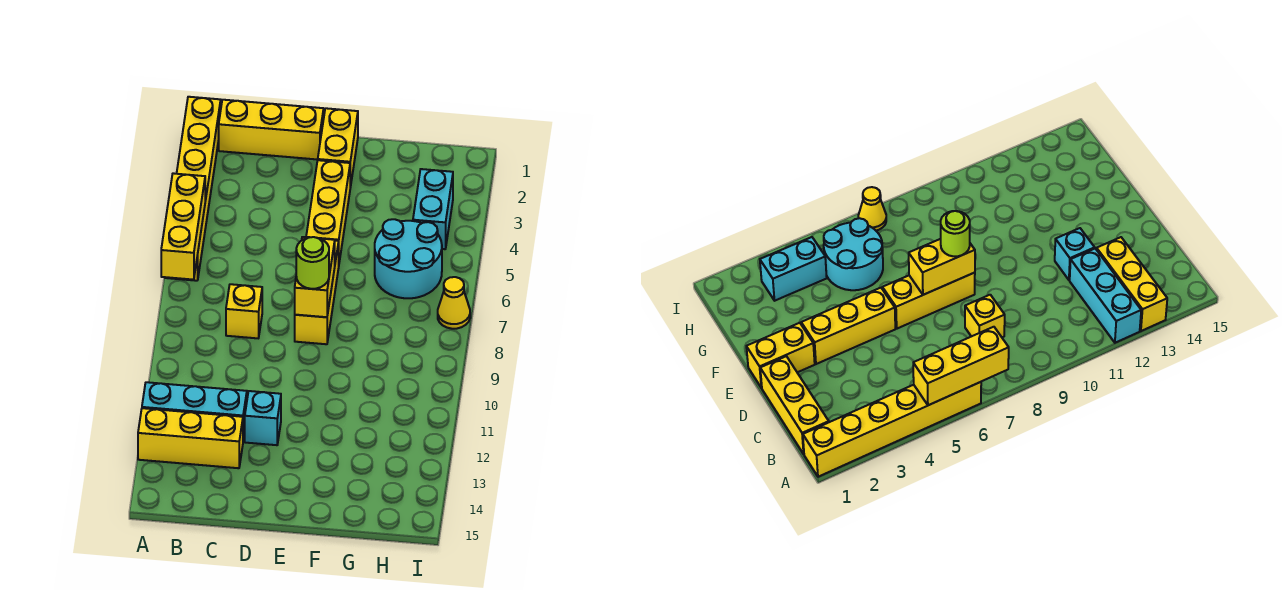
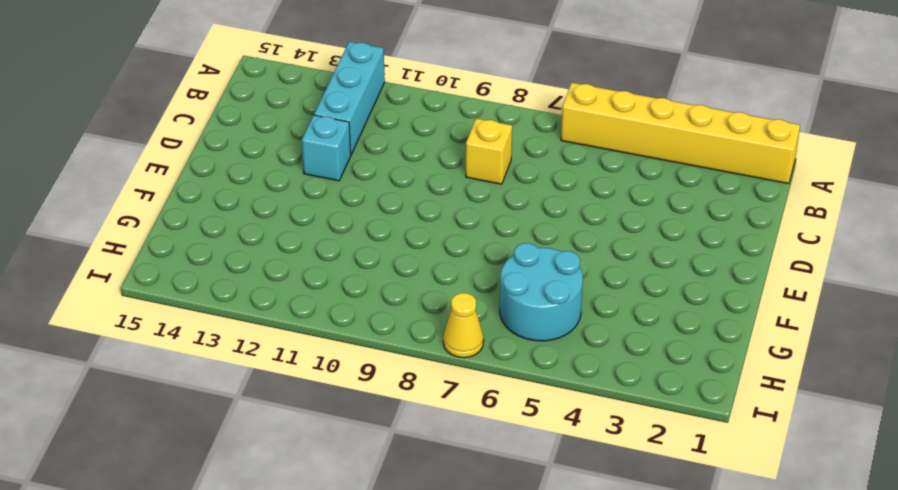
none -> yellow brick A13:C13 level 1
none -> yellow brick B1:D1 level 1
none -> yellow brick E1:E2 level 1

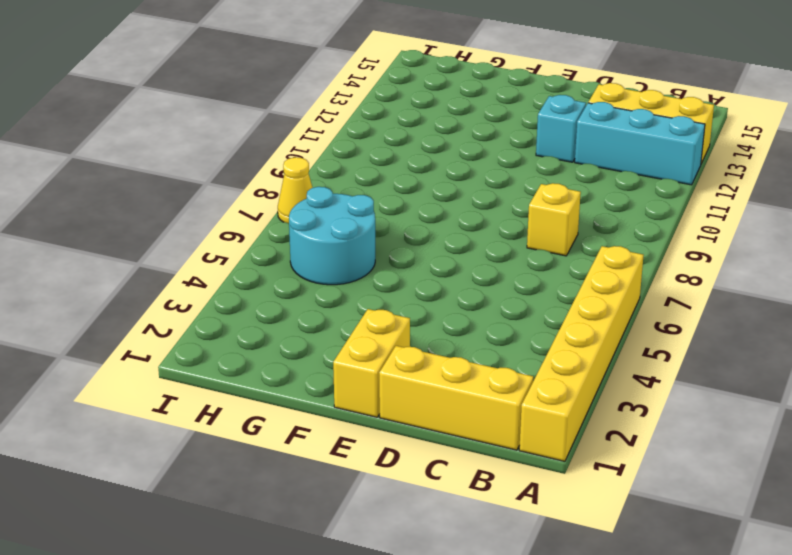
none -> yellow brick E3:E5 level 1
none -> yellow brick E6:E8 level 1
none -> cyan brick H3:H4 level 1

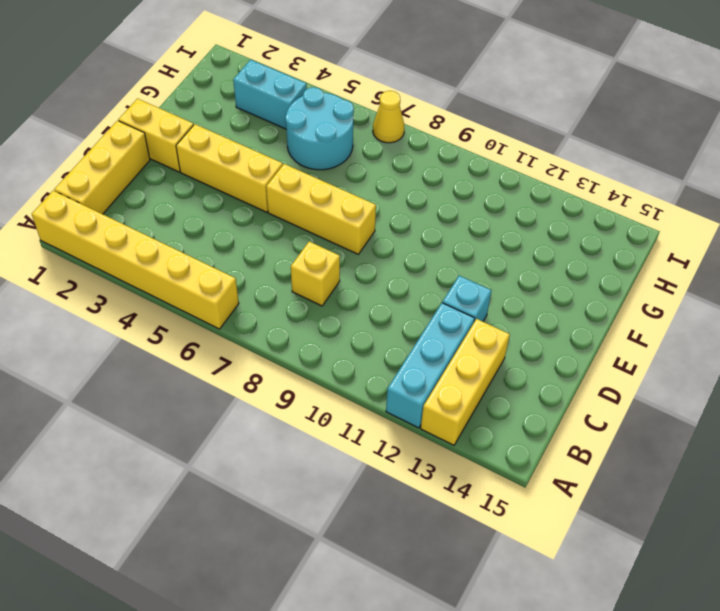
none -> yellow brick A5:A7 level 2
none -> yellow brick E7:E8 level 2
none -> lime round brick E8 level 3

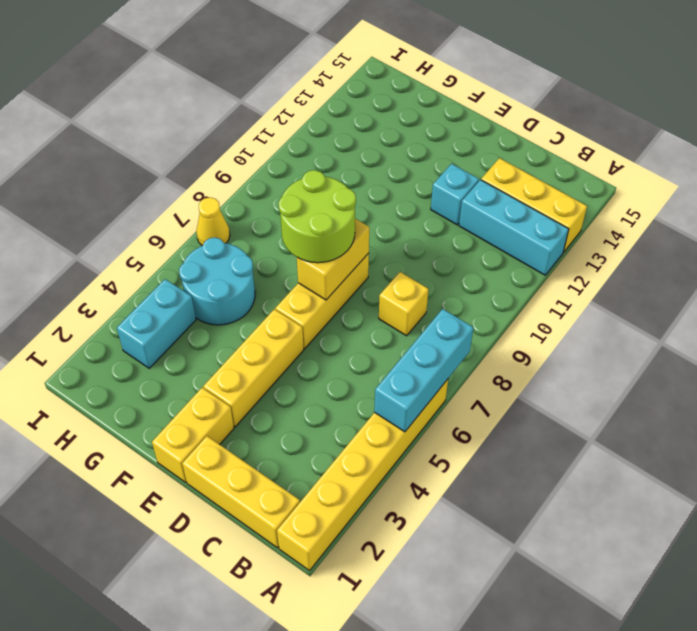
cyan brick A5:A7 level 2 -> yellow brick A5:A7 level 2
lime round brick E7:F8 level 3 -> lime round brick E8 level 3

